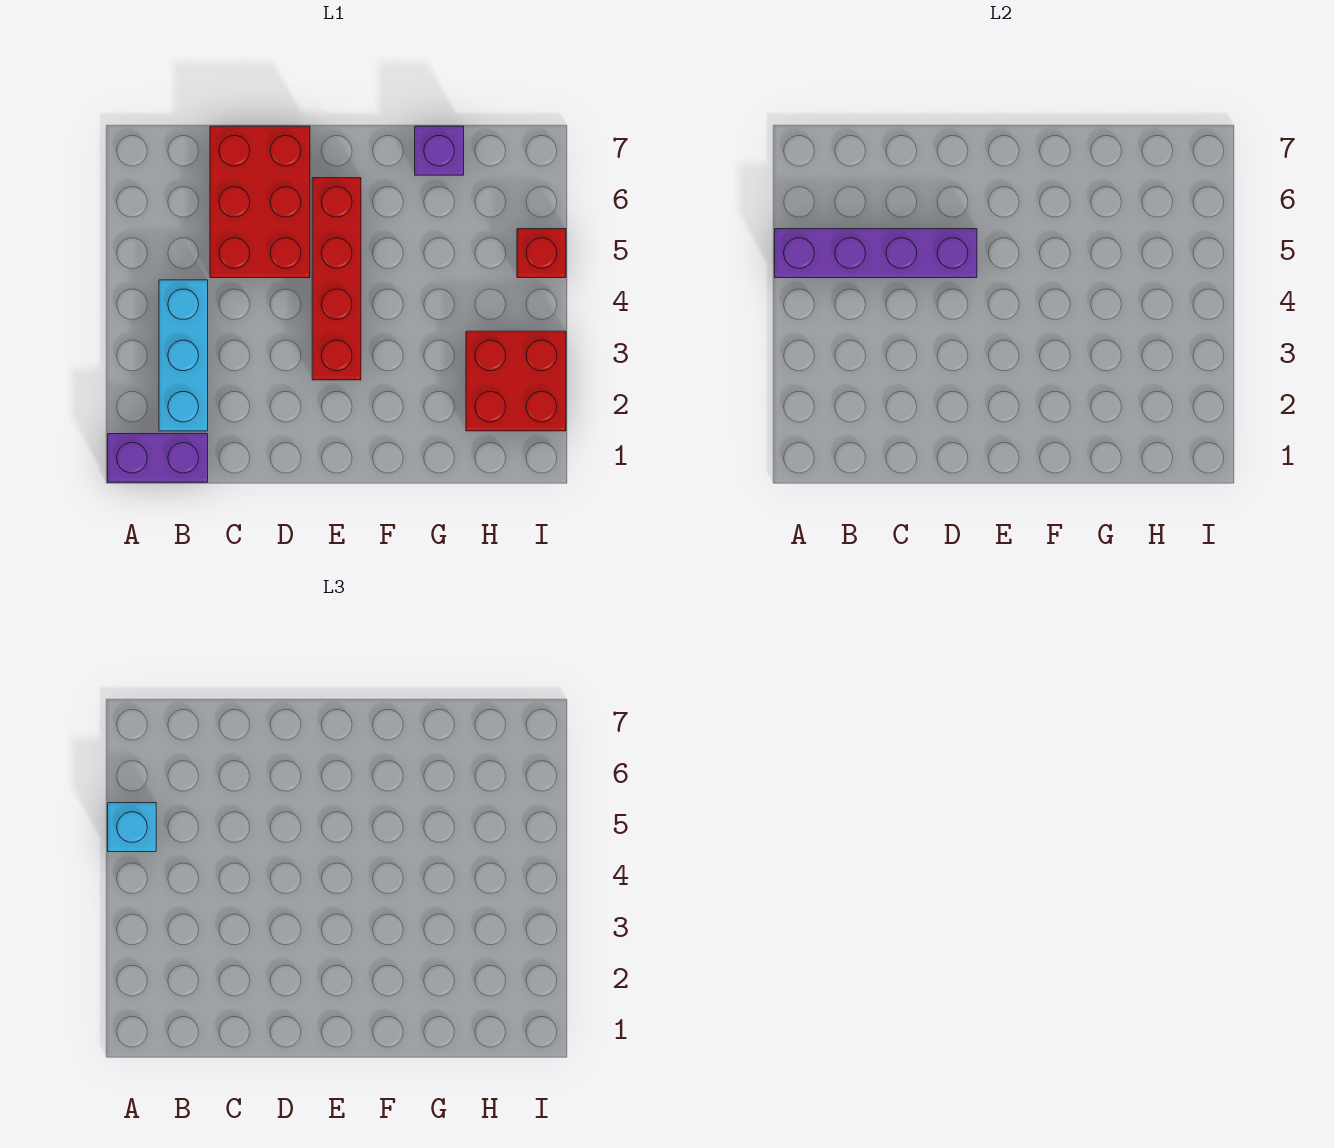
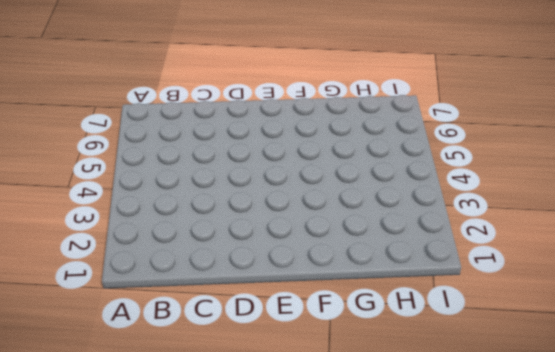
none -> purple brick A1:B1 level 1
none -> cyan brick B2:B4 level 1

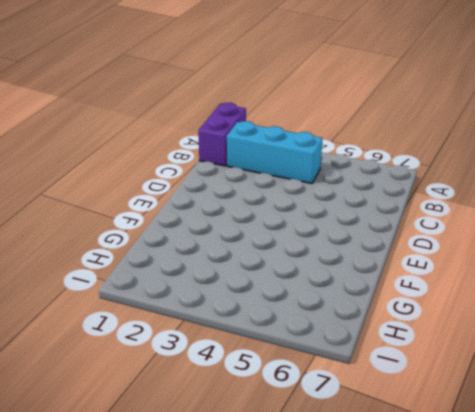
none -> red brick C5:D7 level 1
none -> red brick E3:E6 level 1

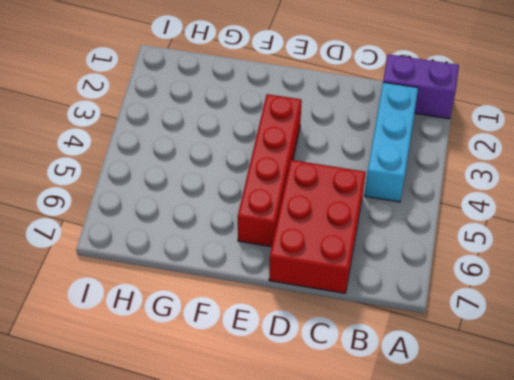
none -> purple brick G7 level 1
none -> red brick H2:I3 level 1

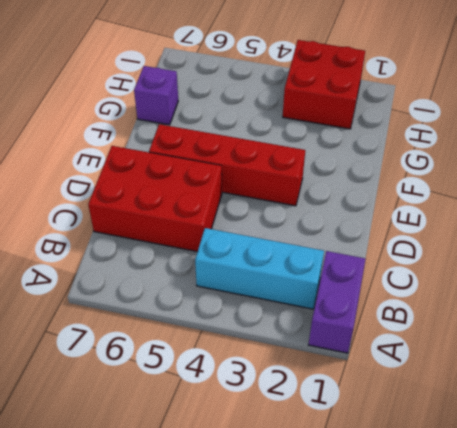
none -> red brick I5 level 1
none -> purple brick A5:D5 level 2

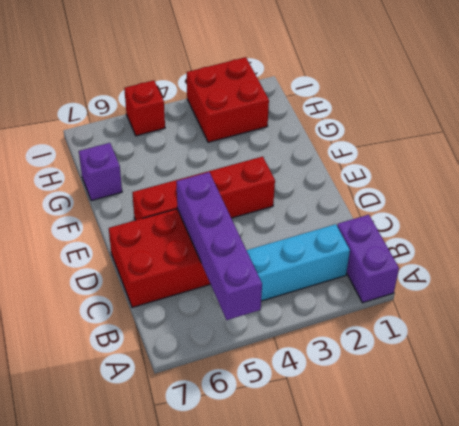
none -> cyan brick A5 level 3

